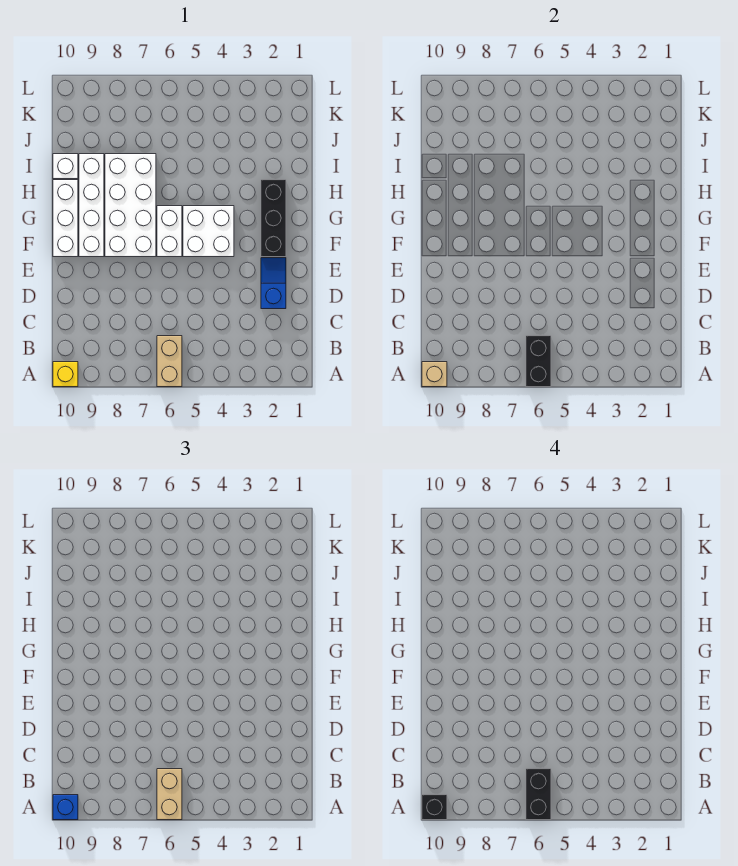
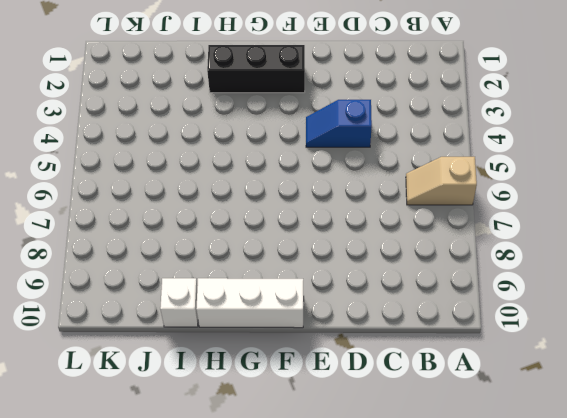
tan slope A6:B6 level 1 top A -> tan brick A6:B6 level 1
blue slope D4:E4 level 1 top D -> blue slope D2:E2 level 1 top D
none -> yellow brick A10 level 1
none -> white brick F4:G5 level 1
none -> white brick F6:G6 level 1

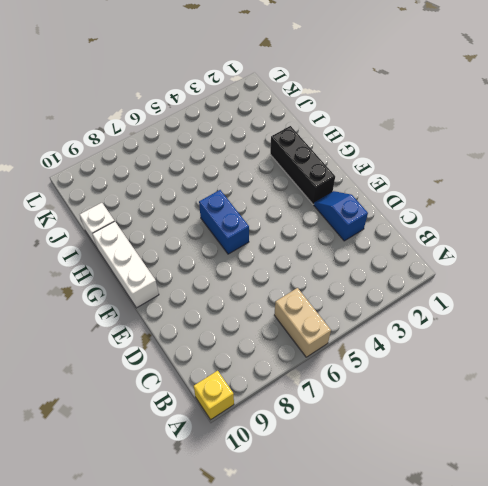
blue brick F6:G6 level 1 -> white brick F6:G6 level 1
none -> white brick F4:G5 level 1
none -> white brick F7:I8 level 1
none -> white brick F9:I9 level 1

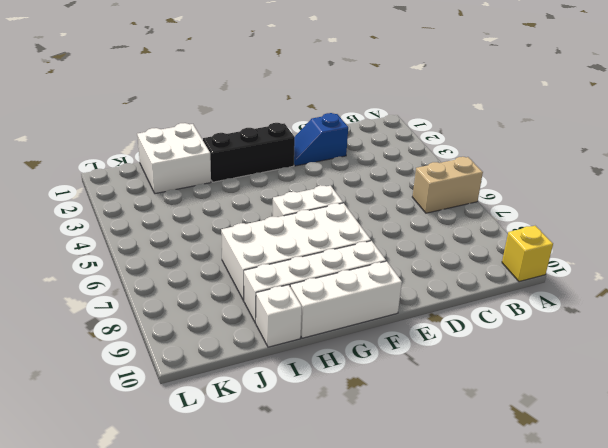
white brick I1:J2 level 1 -> white brick F4:G5 level 1
none -> black brick A6:B6 level 2
none -> tan brick A10 level 2
none -> tan brick A6:B6 level 3

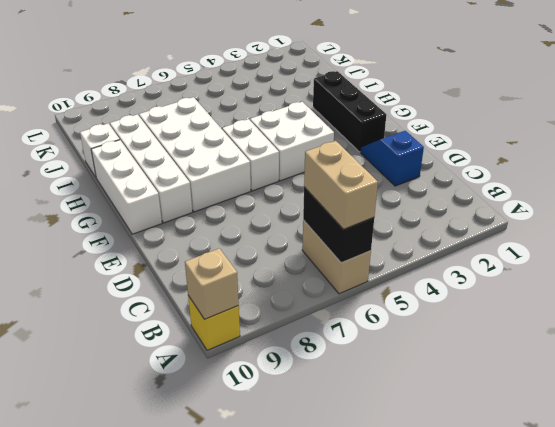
none -> blue brick A10 level 3
none -> black brick A6:B6 level 4
none -> black brick A10 level 4

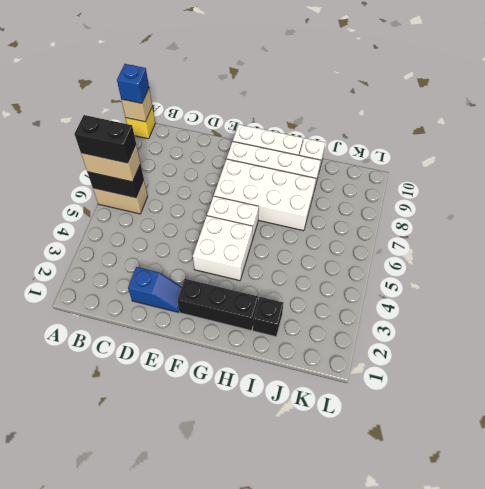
black brick I2 level 1 -> black brick A10 level 4

